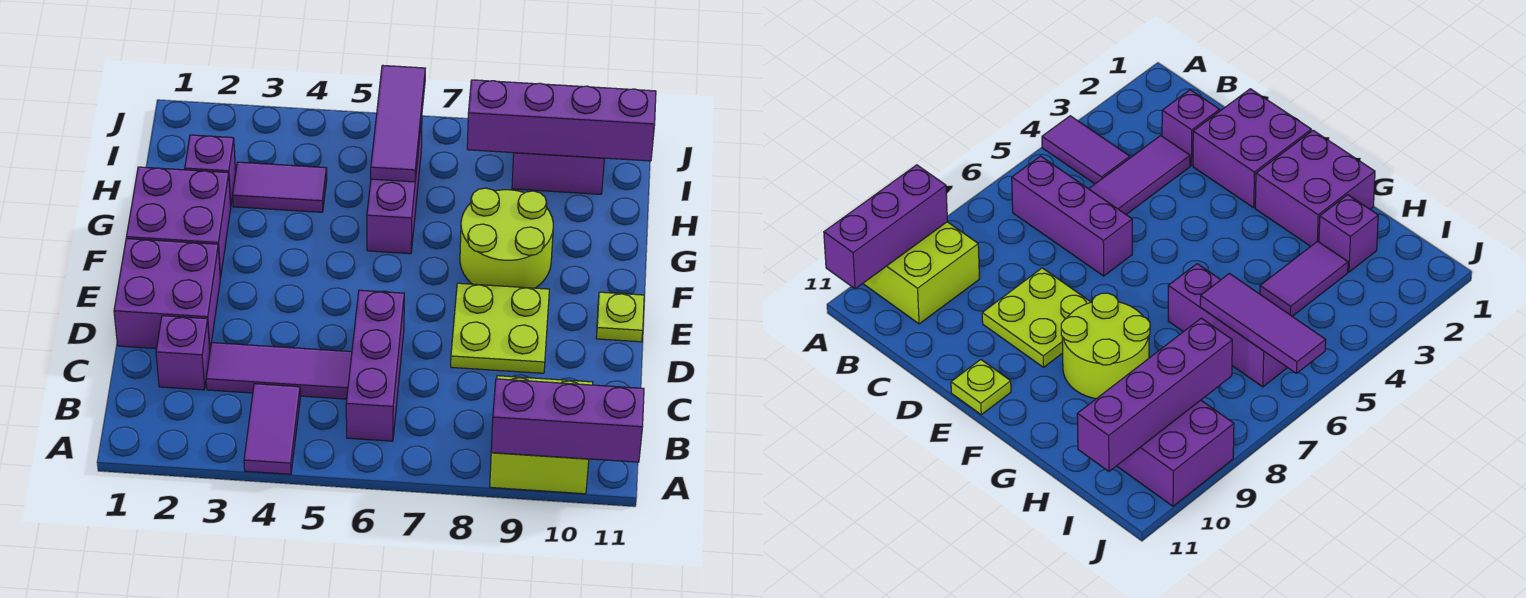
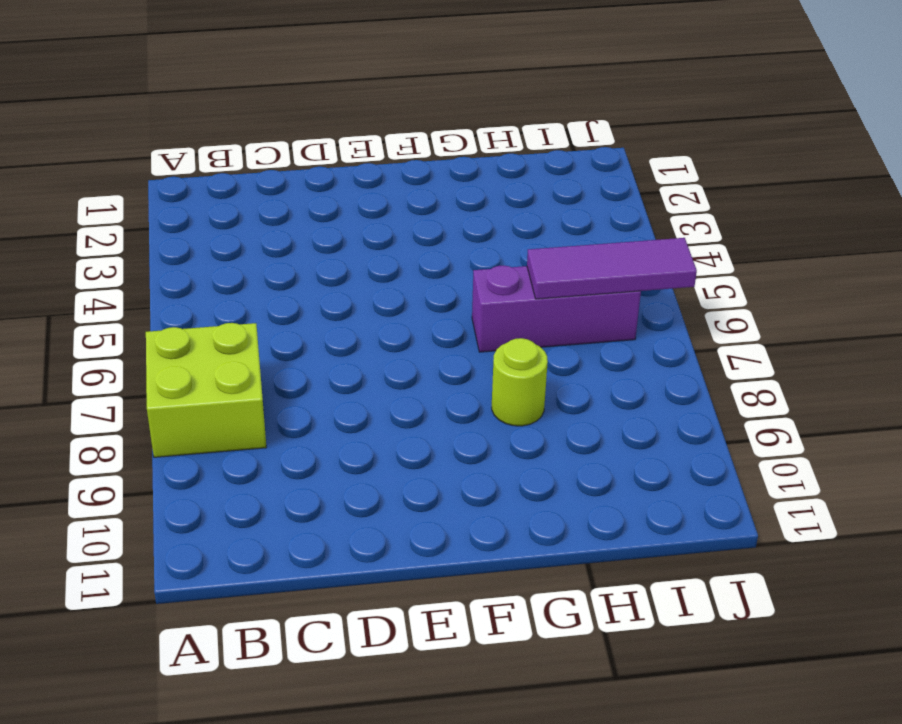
lime brick A7:B8 level 1 -> lime brick A9:B10 level 1
lime round brick G8 level 1 -> lime round brick F8:G9 level 1
none -> purple tile A4:B4 level 1
none -> purple brick B6:D6 level 1
none -> purple brick C2 level 1

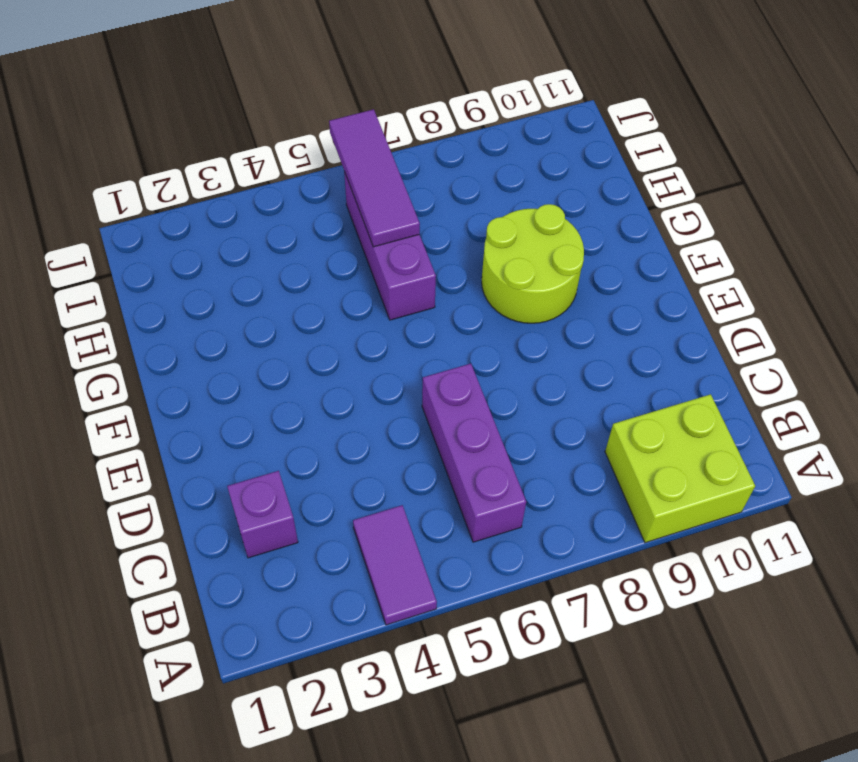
none -> purple tile C3:C5 level 1
none -> purple brick D1:E2 level 1
none -> lime plate D8:E9 level 1

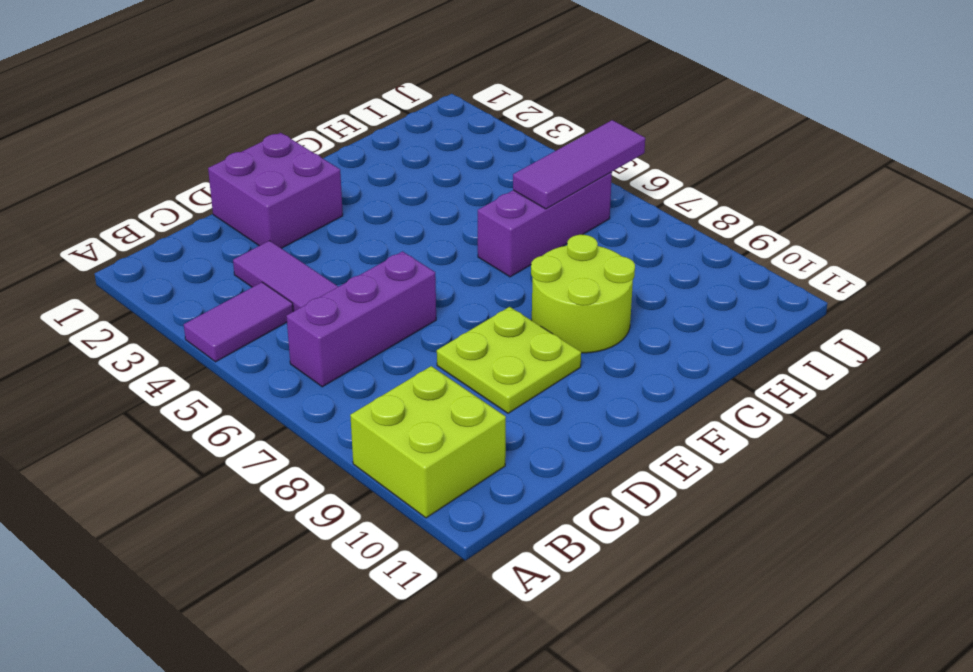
none -> purple brick C2 level 1
none -> lime plate E11 level 1
none -> purple brick F1:G2 level 1

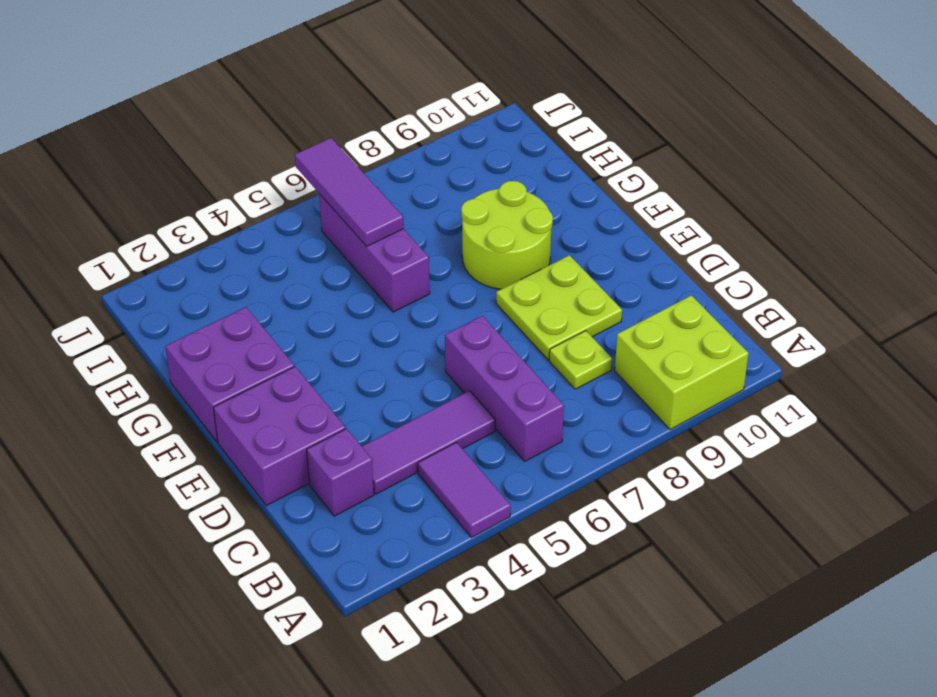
lime plate C8 level 1 -> lime plate E11 level 1
none -> purple brick H2 level 1
none -> purple tile H3:H4 level 1
none -> purple brick I9:J10 level 1

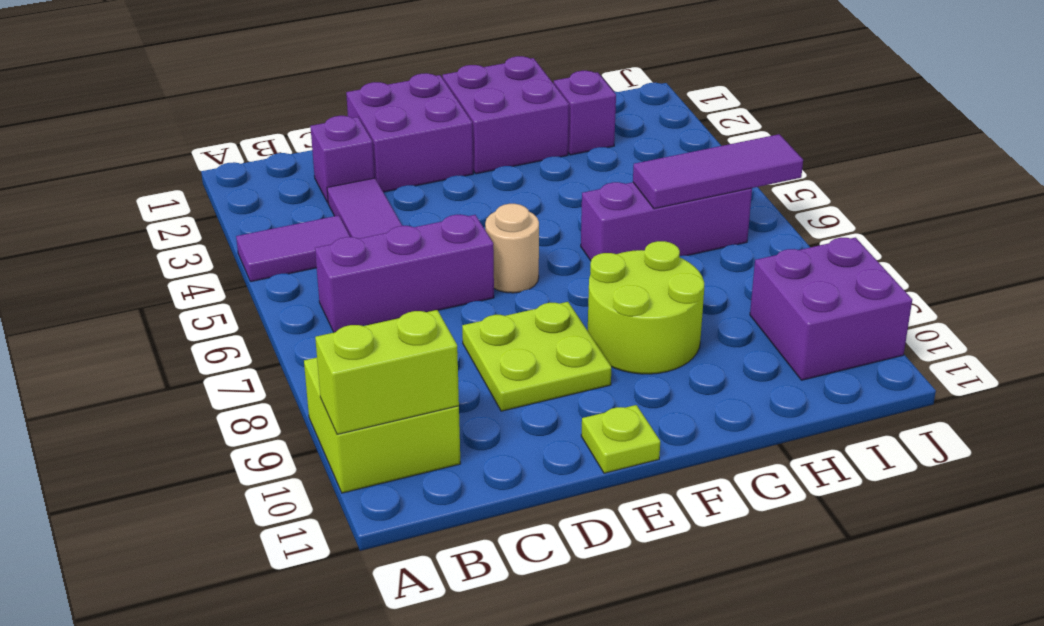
lime brick A10:B10 level 2 -> purple brick A9:A11 level 2
tan round brick E6 level 1 -> none
none -> purple tile H3:H4 level 1
none -> purple brick I8:I11 level 2

